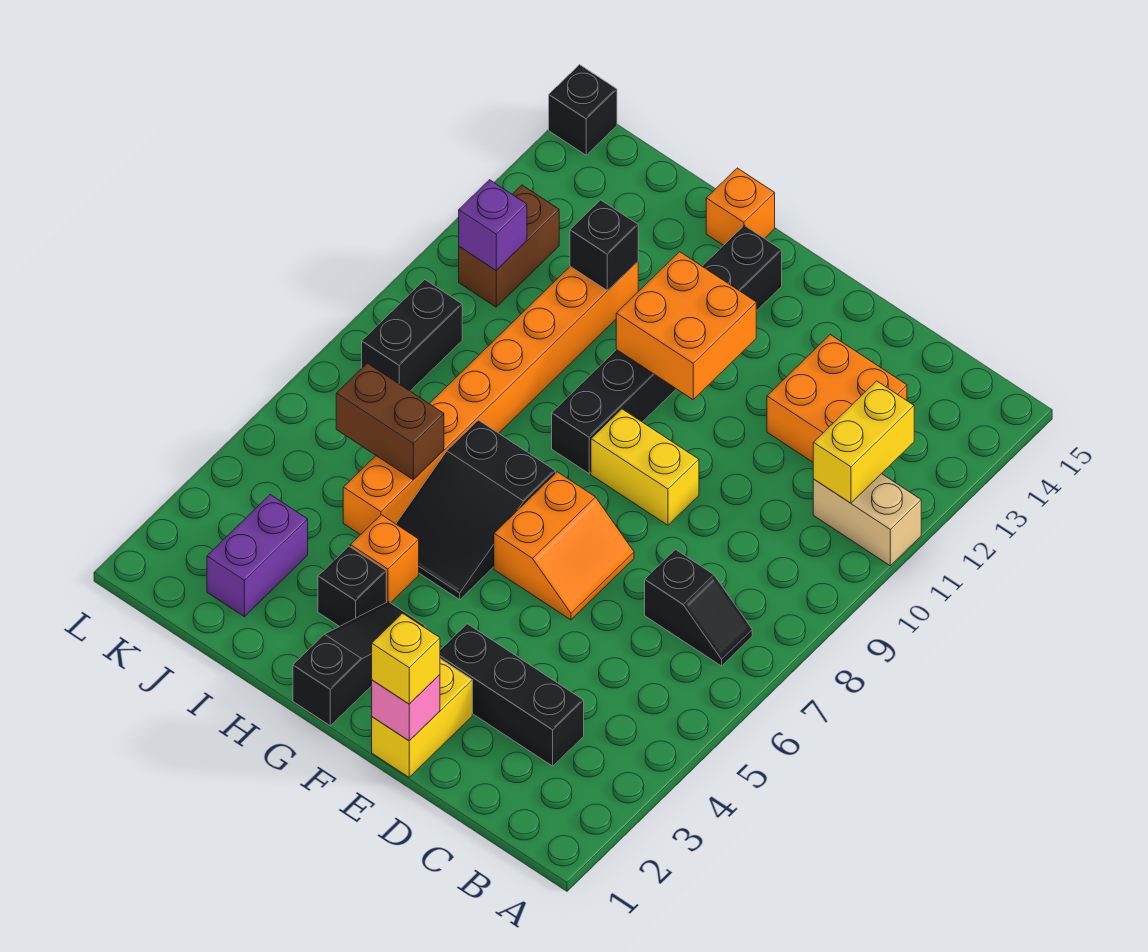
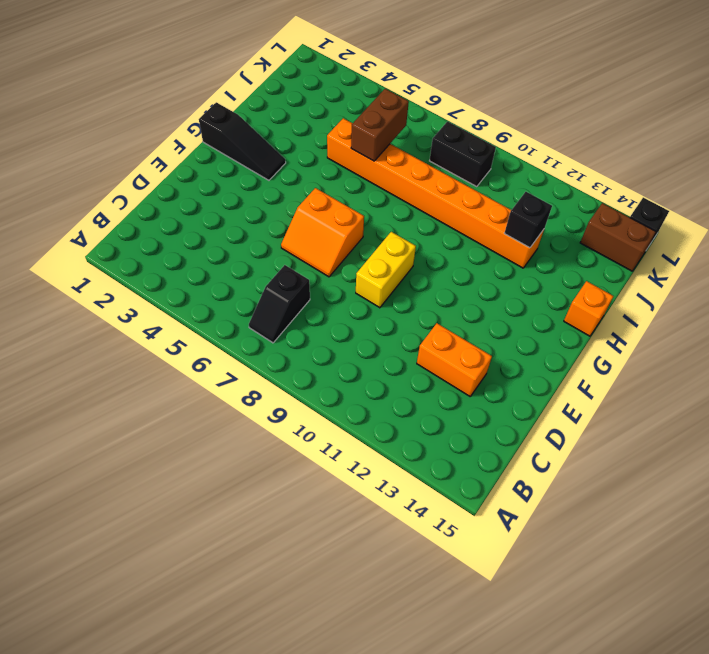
orange brick D12:D13 level 1 -> orange brick C12:D13 level 1
brown brick K14:K15 level 1 -> brown brick K11:K12 level 1
none -> tan brick A11:B11 level 1
none -> black brick C3:E3 level 1
none -> yellow brick E1:E2 level 1

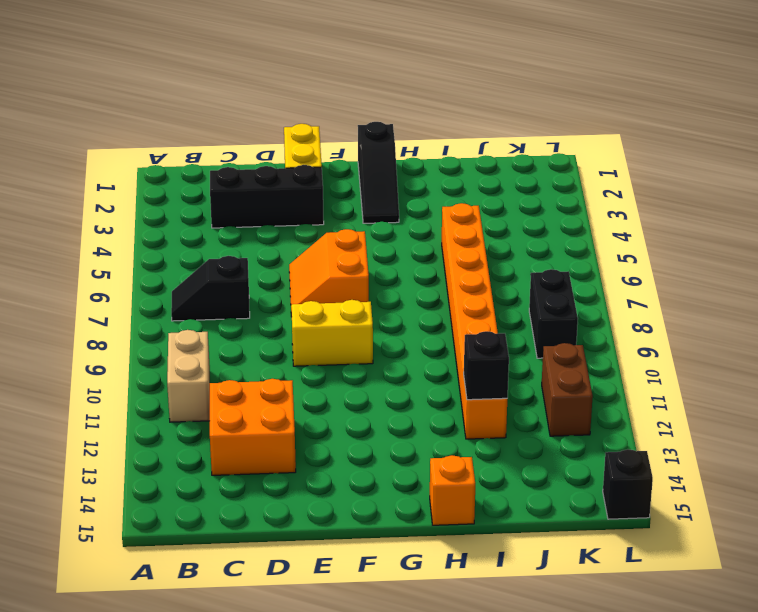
tan brick B10:B11 level 1 -> tan brick A11:B11 level 1
none -> black slope G5:H7 level 1 top 7
none -> black brick G9:G14 level 1
none -> black brick H3 level 1

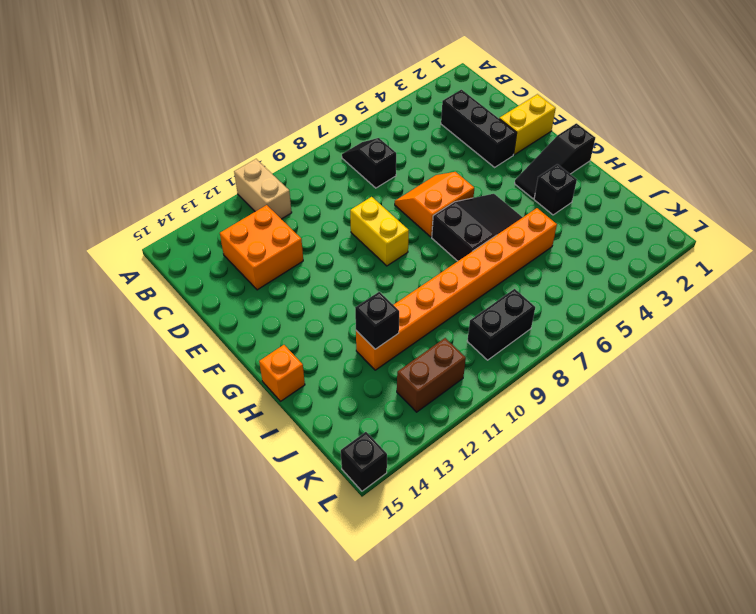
none -> black brick G9:G14 level 1
none -> orange brick H4 level 1
none -> purple brick J2:J3 level 1

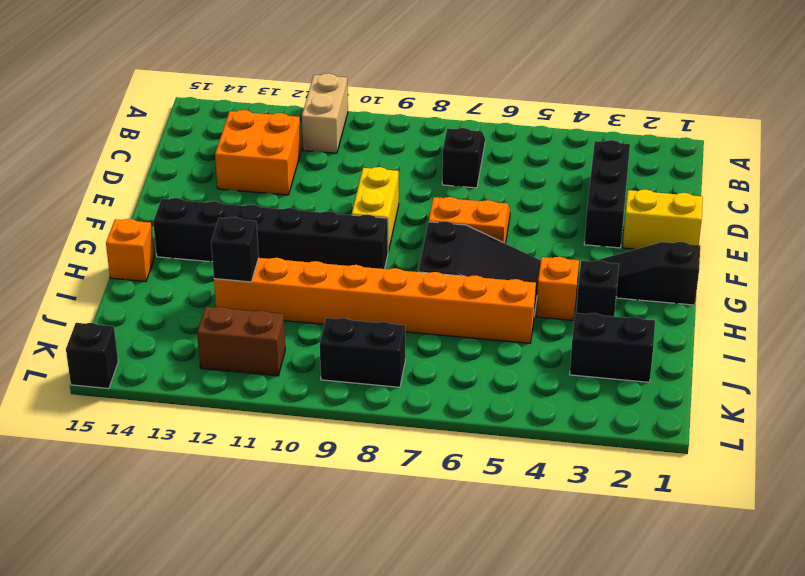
black brick J2:J3 level 1 -> purple brick J2:J3 level 1
none -> yellow brick B11:B12 level 2
none -> pink brick E1 level 2
none -> orange brick F11:G12 level 2

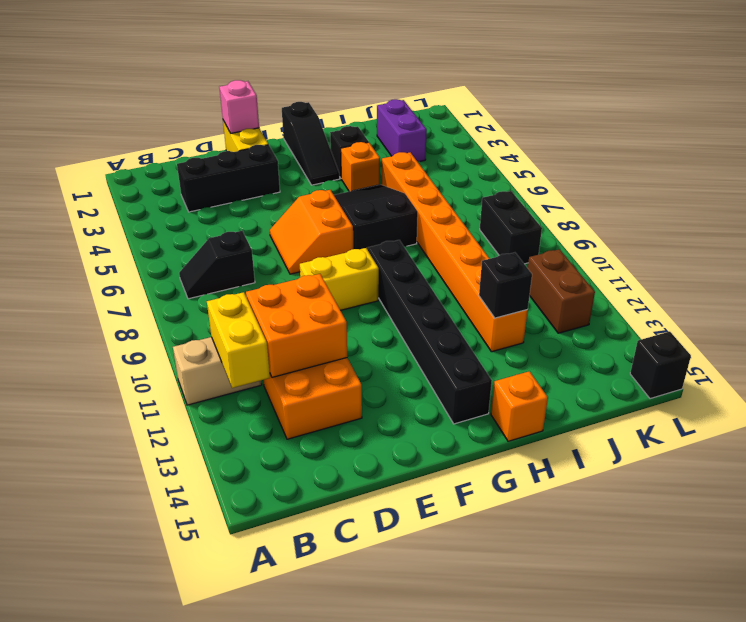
orange brick C11:D12 level 2 -> orange brick F11:G12 level 2
none -> brown brick I6:J6 level 2
none -> purple brick K11 level 2
none -> yellow brick E1 level 3

